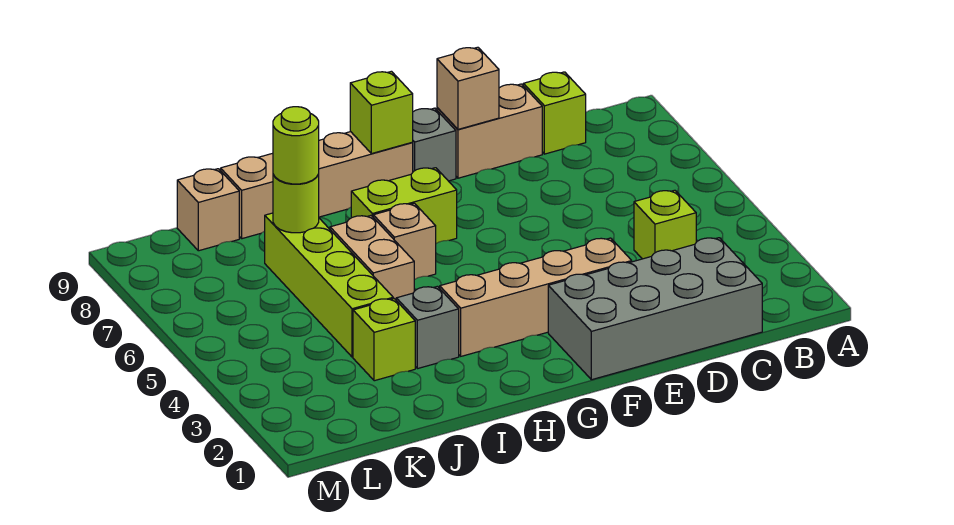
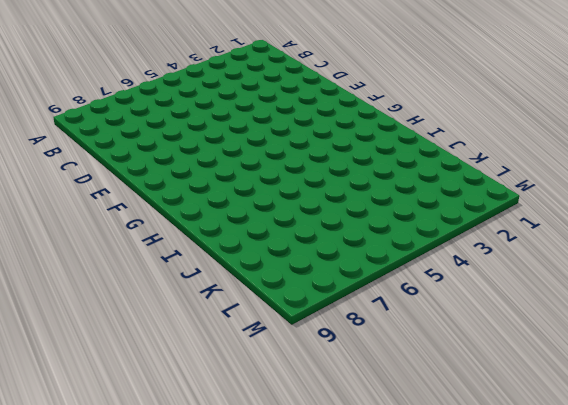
none -> grey brick C1:F2 level 1
none -> lime brick C4 level 1
none -> lime brick C9 level 1

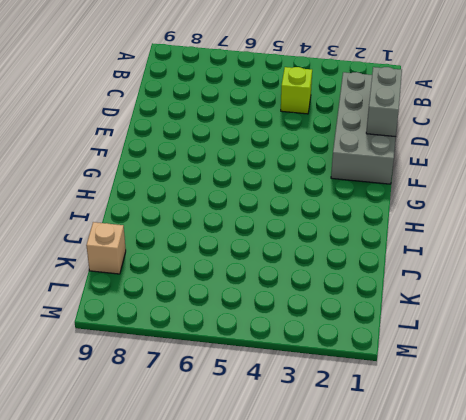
grey brick D1:E1 level 2 -> none
none -> lime brick C9 level 1
none -> tan brick D9:E9 level 1
none -> tan brick E3:H3 level 1

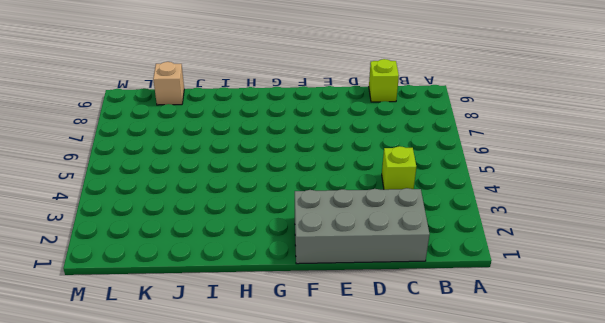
none -> tan brick D9:E9 level 1
none -> tan brick E3:H3 level 1
none -> grey brick F9 level 1

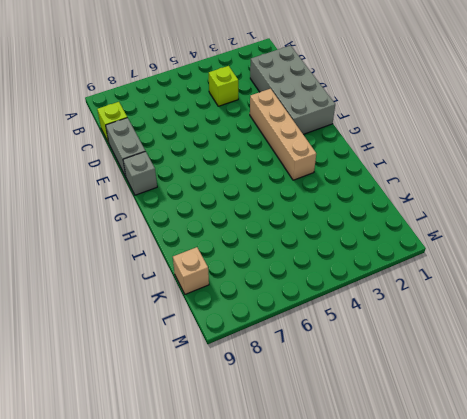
grey brick D9:E9 level 1 -> tan brick D9:E9 level 1
none -> lime brick G7:H7 level 1
none -> tan brick G9:J9 level 1
none -> tan brick H6 level 1

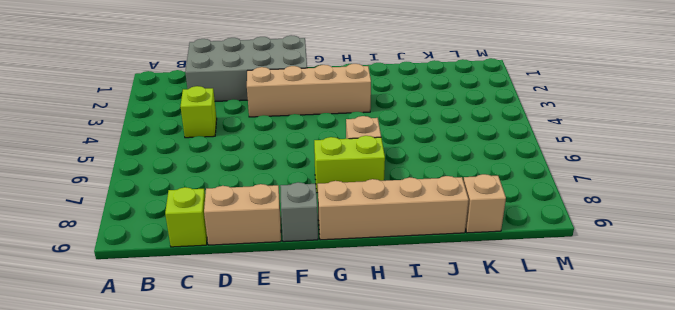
none -> grey brick I3 level 1
none -> tan brick I5:I6 level 1
none -> lime brick J3 level 1

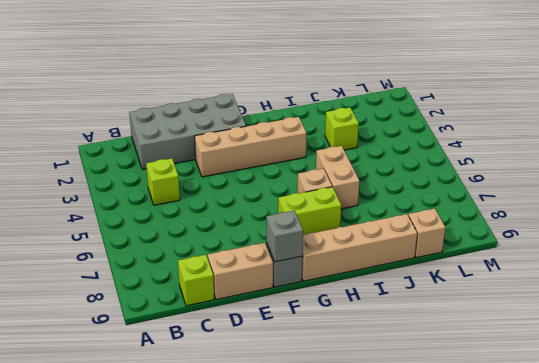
grey brick F9 level 2 -> grey brick I3 level 1
none -> lime brick J4:J7 level 1
none -> tan brick E9 level 2
none -> lime brick G9 level 2

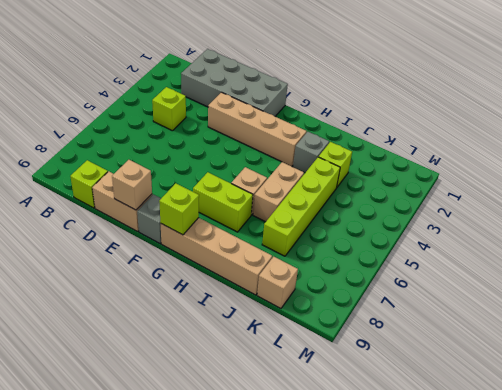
none -> lime round brick J7 level 2
none -> lime round brick J7 level 3

